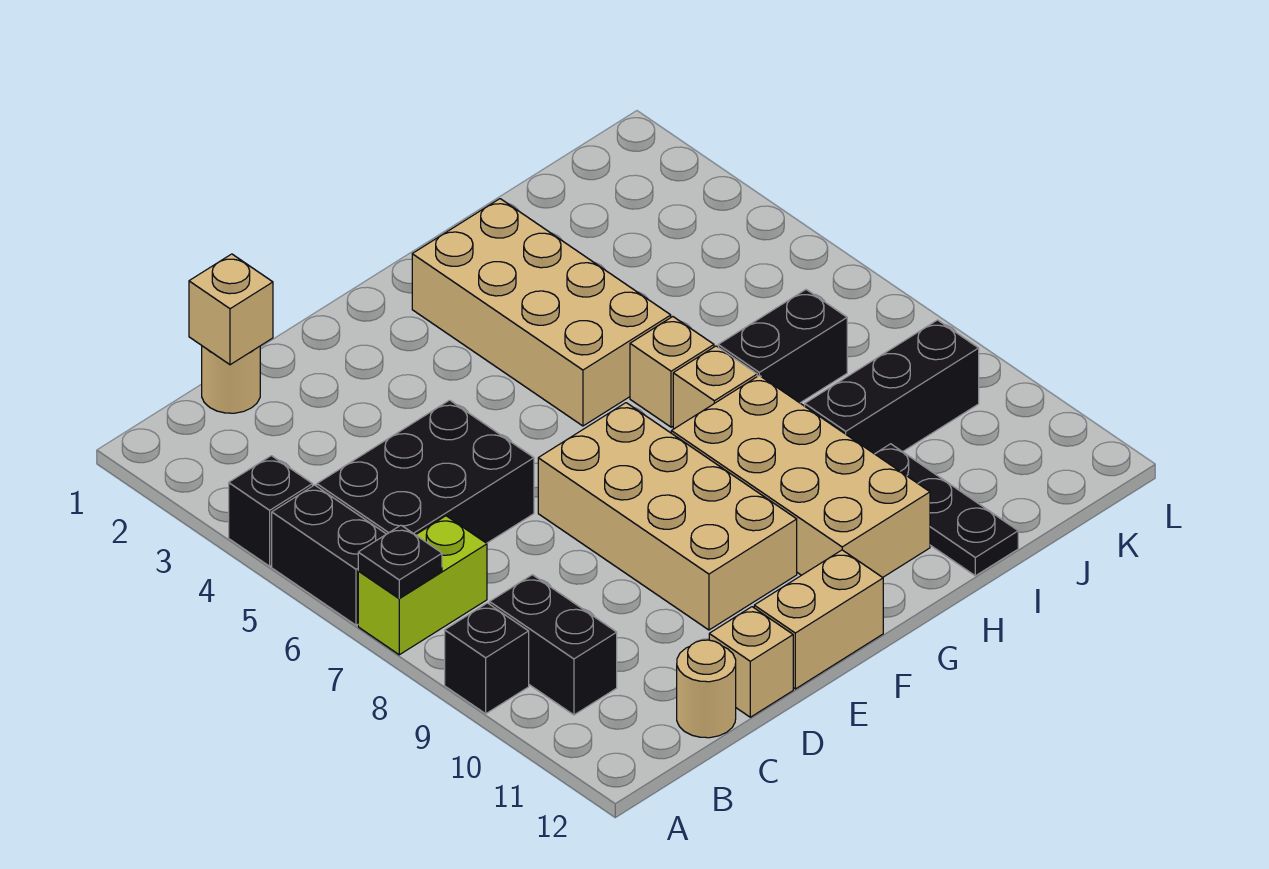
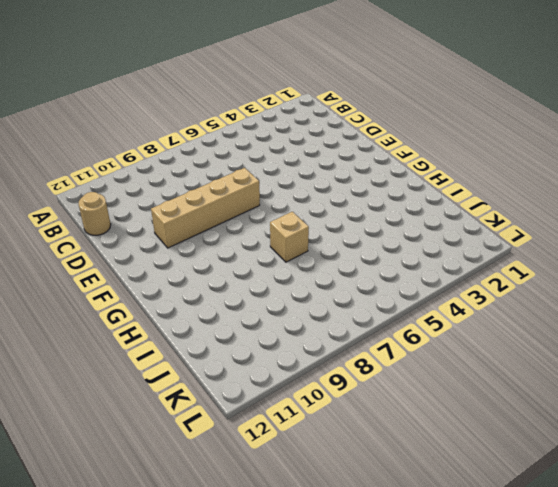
tan brick E7:E10 level 1 -> tan brick E7:F10 level 1
none -> black brick A4 level 1
none -> black brick A5:A6 level 1
none -> lime brick A7:B7 level 1

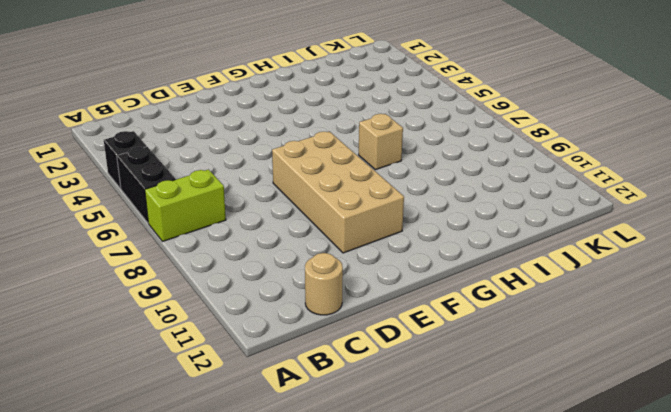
none -> black brick A9 level 1
none -> black brick B5:D6 level 1
none -> black brick B9:B10 level 1

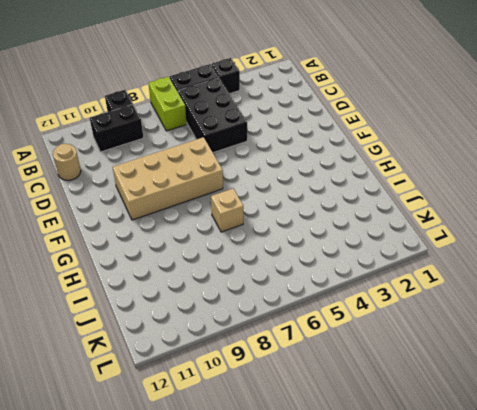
none -> tan round brick C1 level 1
none -> tan brick D12 level 1
none -> tan brick E12:F12 level 1

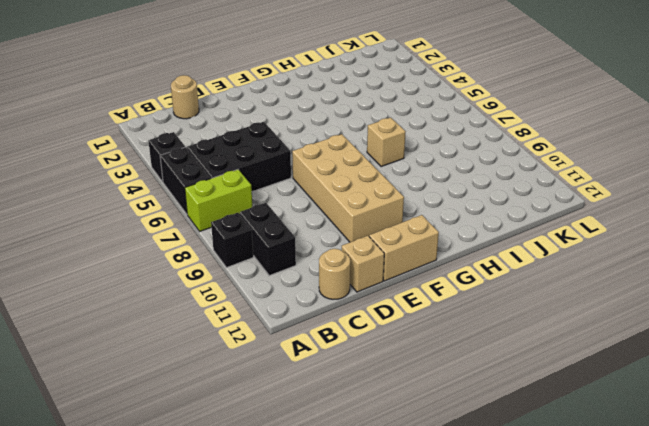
none -> tan brick G2:H5 level 1
none -> tan brick G8:H11 level 1
none -> tan brick H6 level 1

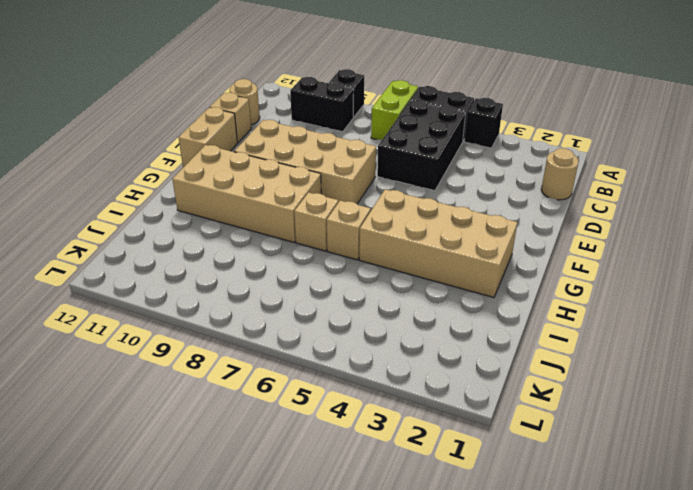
none -> black brick I7:J7 level 1
none -> black brick I9:K9 level 1
none -> black plate I10:I12 level 1

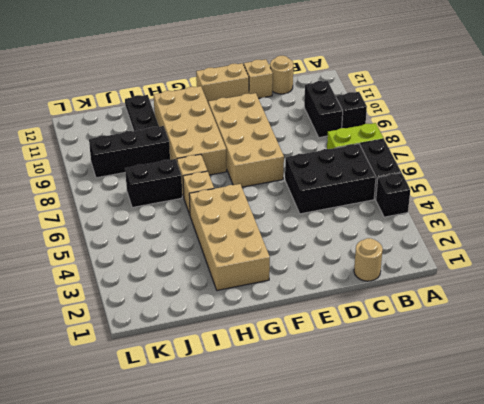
none -> black plate A7 level 2
none -> tan brick C1 level 2

